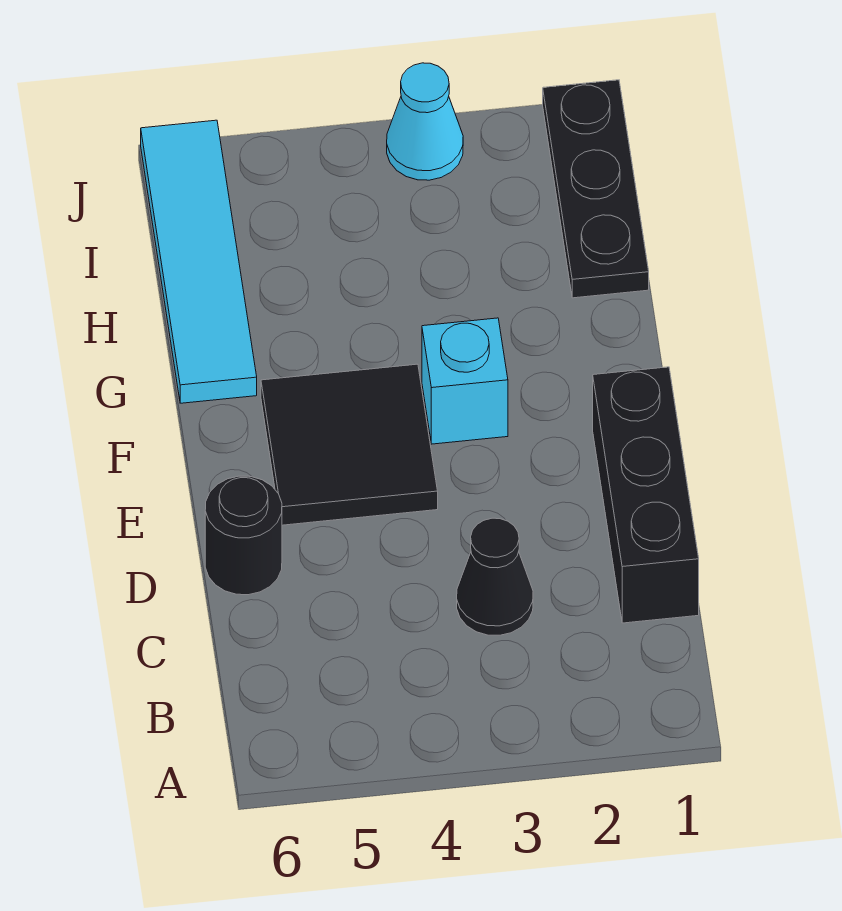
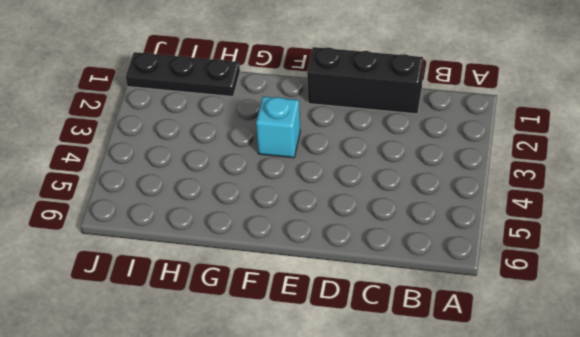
none -> black cone C3 level 1
none -> black round brick D6 level 1

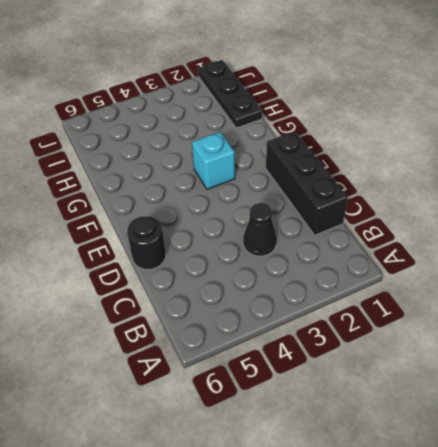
none -> black tile E4:F5 level 1
none -> cyan tile G6:J6 level 1

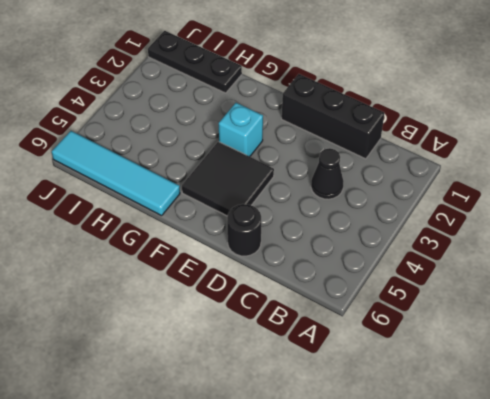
none -> cyan cone J3 level 1

